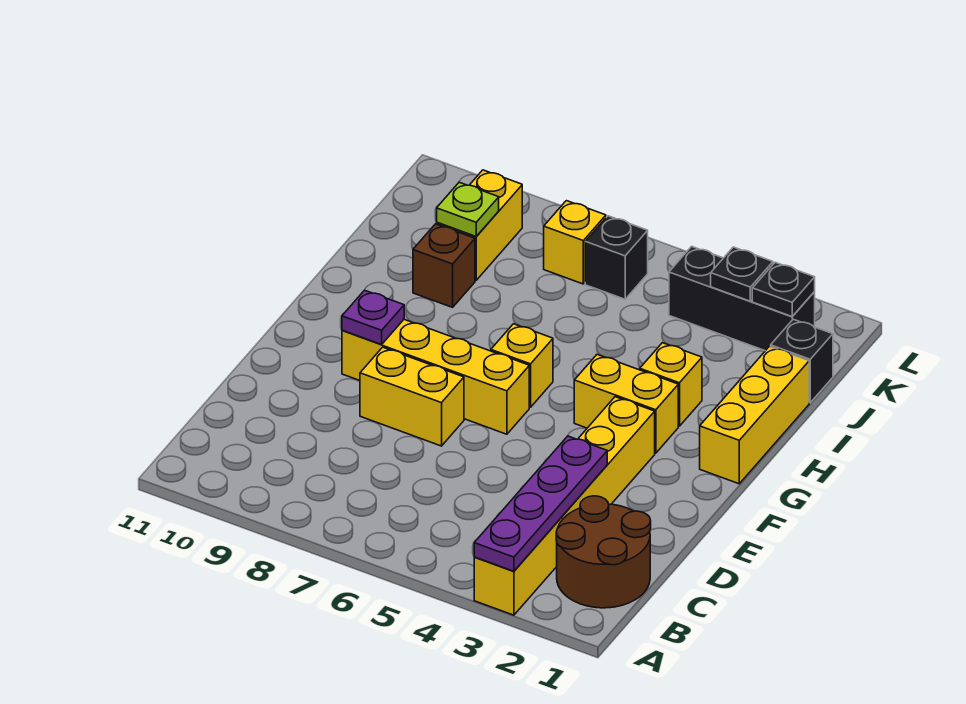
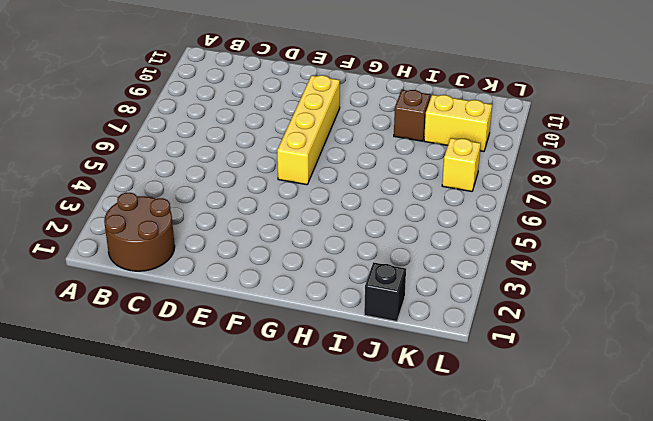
none -> yellow brick A3:F3 level 1
none -> yellow brick E7:E8 level 1
none -> yellow brick G1:I1 level 1

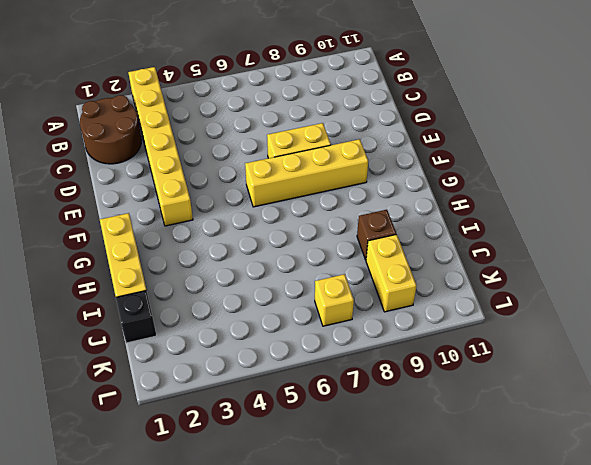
none -> yellow brick G3:G4 level 1
none -> yellow brick G6 level 1
none -> yellow brick H3 level 1

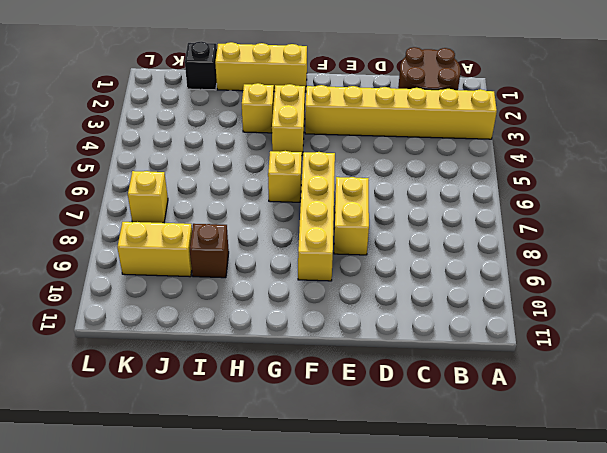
none -> black brick K2:K4 level 1
none -> black brick K6 level 1
none -> purple plate A3:D3 level 2

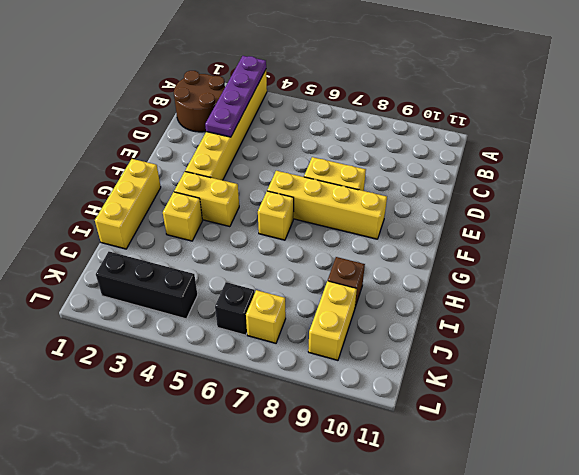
none -> black brick J1 level 1
none -> purple plate F9 level 2
none -> lime plate J9 level 2

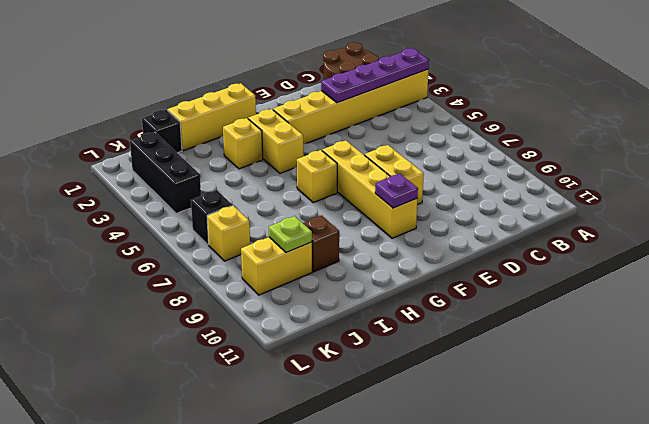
none -> black plate K2 level 2
none -> black plate K3 level 2

